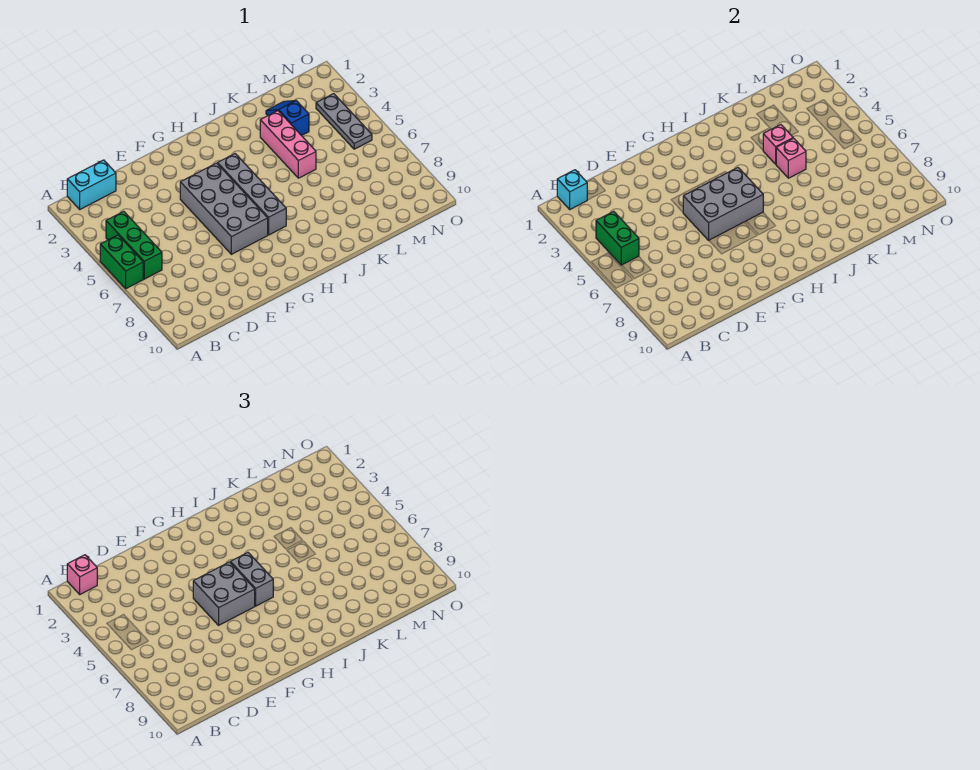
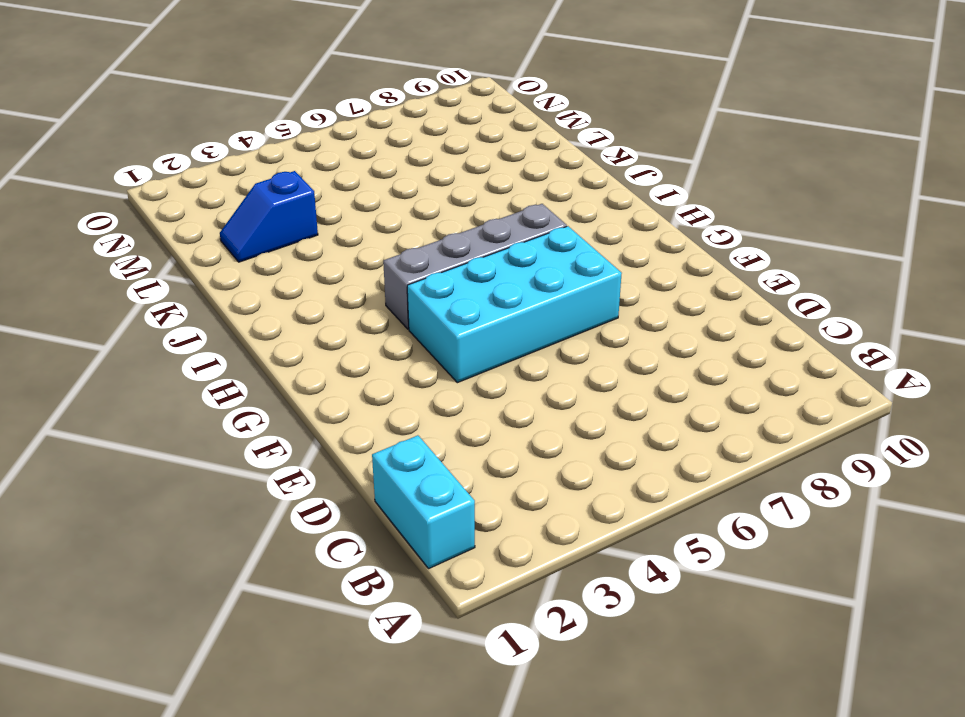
cyan brick F4:G7 level 1 -> grey brick F4:G7 level 1
none -> green brick A5:A6 level 1
none -> green brick B4:B6 level 1
none -> pink brick K3:K5 level 1

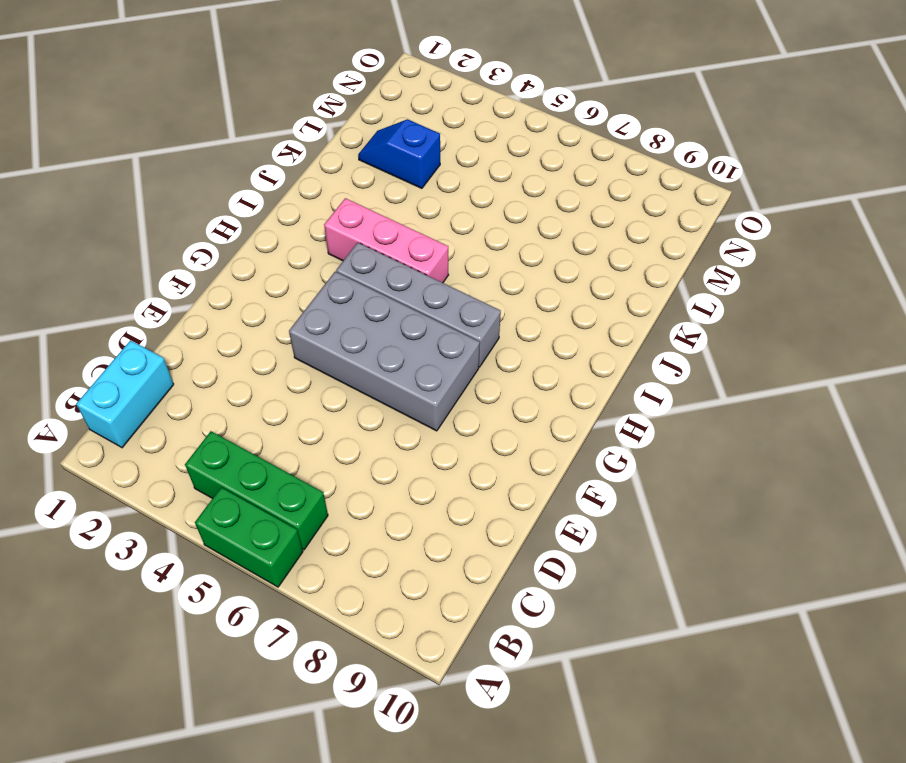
pink brick I3:I5 level 1 -> pink brick K3:K5 level 1
none -> grey plate N3:N5 level 1
none -> cyan brick B1 level 2
none -> green brick B4:B5 level 2

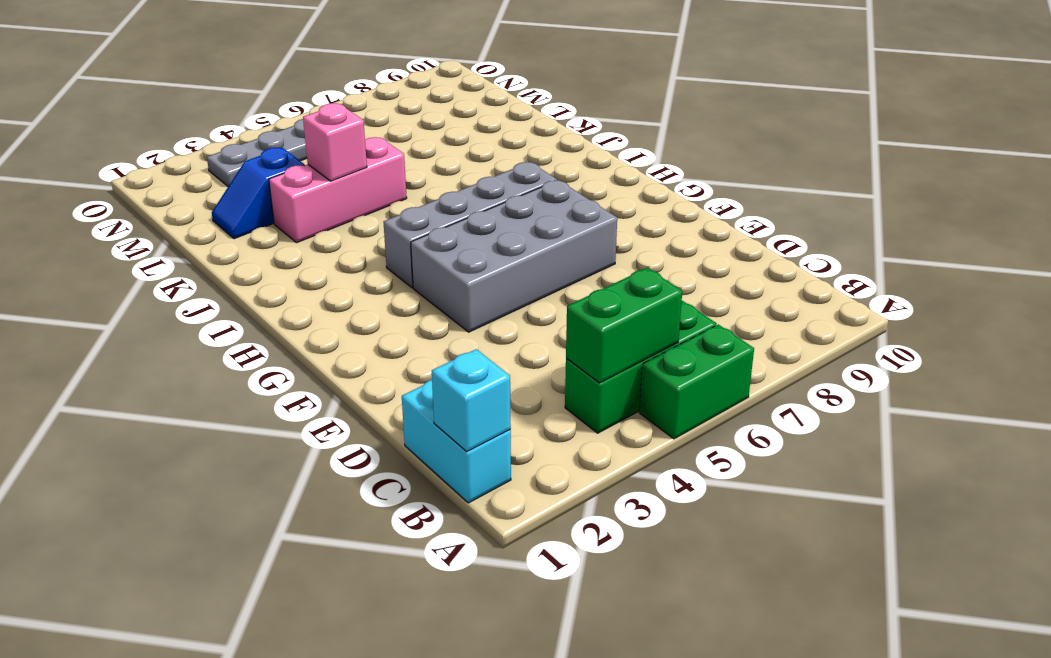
none -> grey brick F5:H6 level 2
none -> pink brick K5 level 2
none -> pink brick B1 level 3

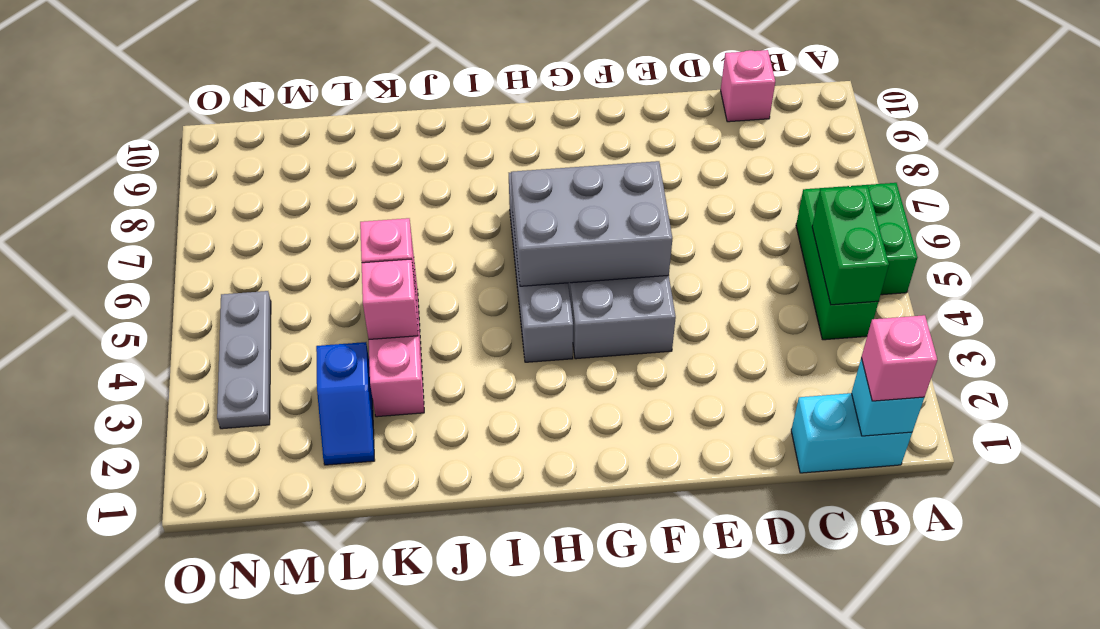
pink brick C10 level 1 -> none
none -> grey brick F5:G6 level 3
none -> grey brick H5:H6 level 3

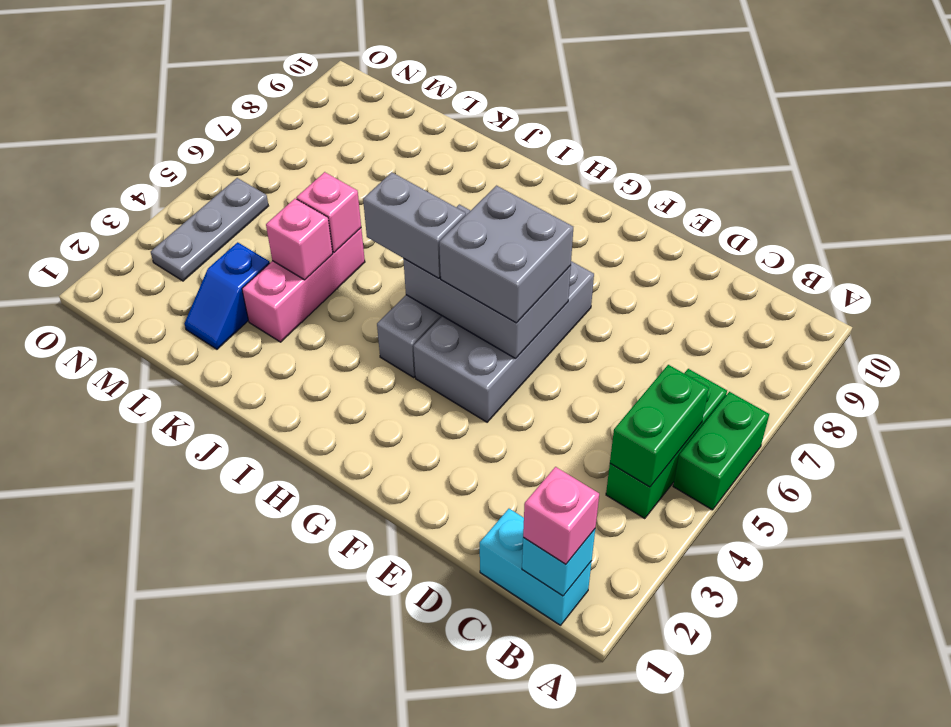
grey brick H5:I5 level 3 -> grey brick H5:H6 level 3

